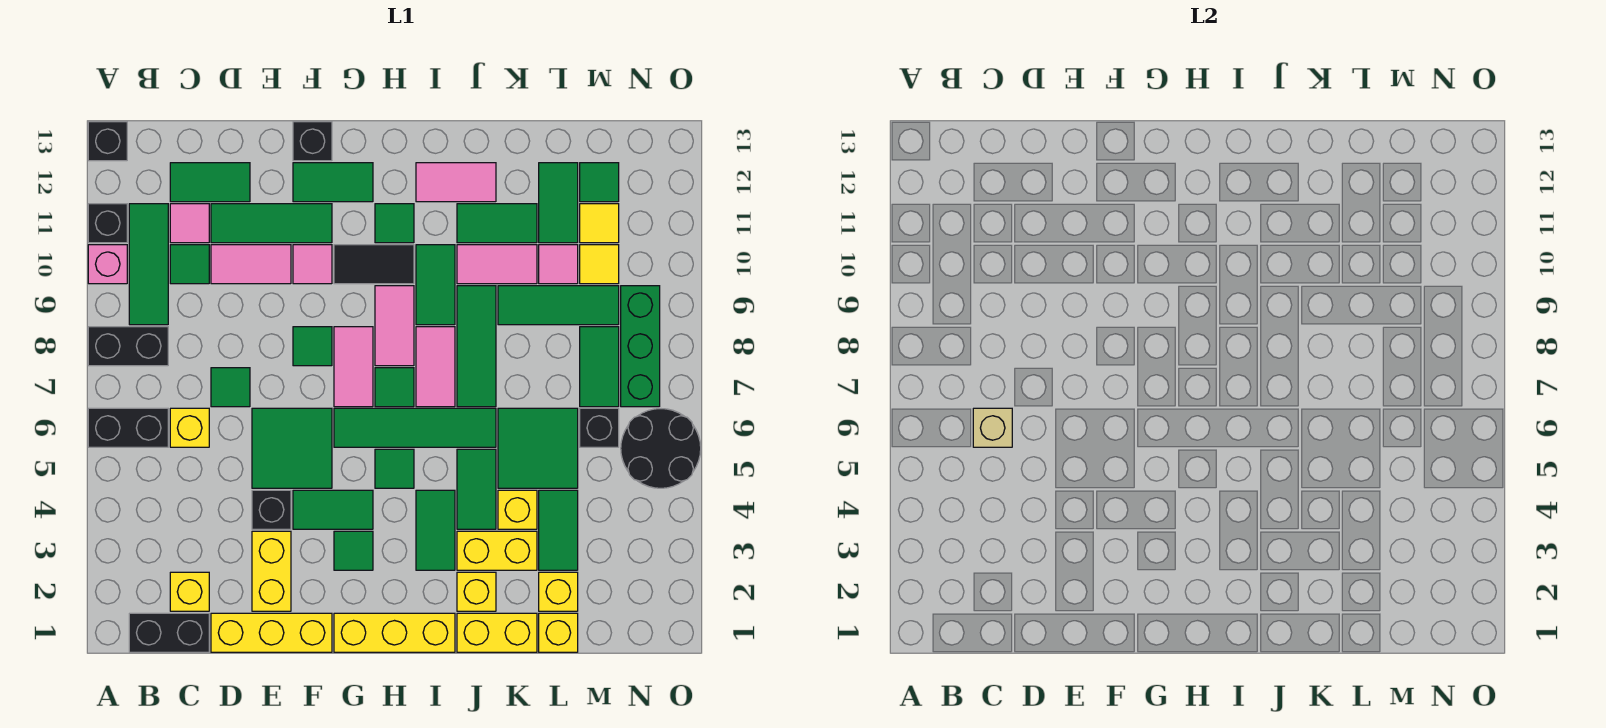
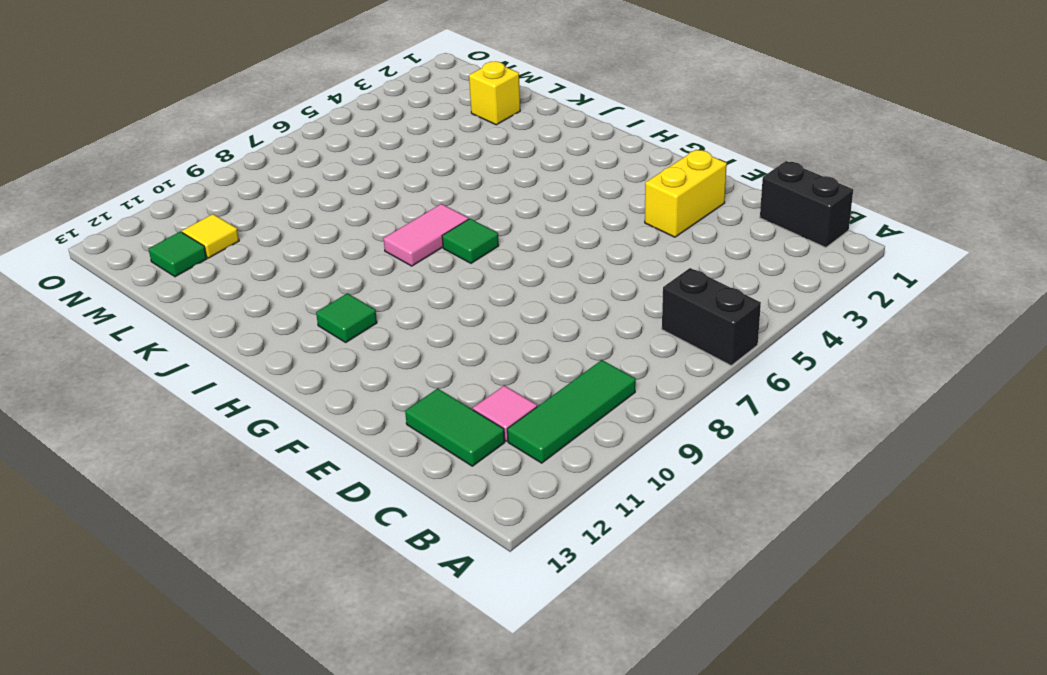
none -> black brick A8:B8 level 1
none -> pink brick A10 level 1
none -> black brick A11 level 1
none -> black brick A13 level 1

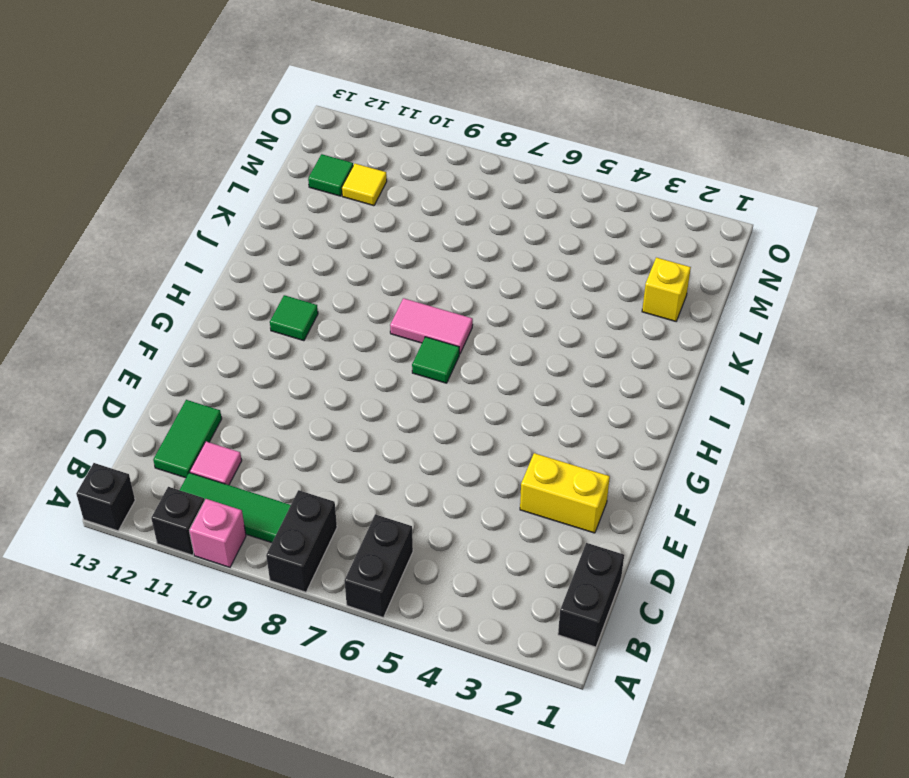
none -> yellow brick C2 level 1
none -> yellow brick C6 level 1
none -> green tile C10 level 1
none -> yellow brick D1:F1 level 1

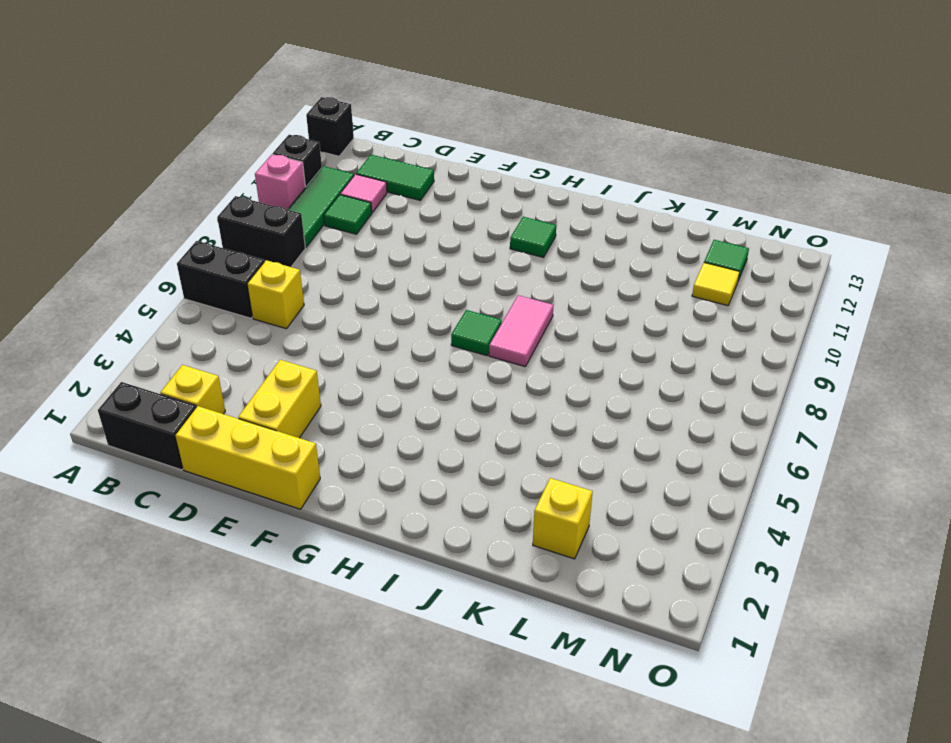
none -> green tile D7 level 1
none -> pink tile D10:E10 level 1
none -> green tile D11:F11 level 1
none -> black brick E4 level 1

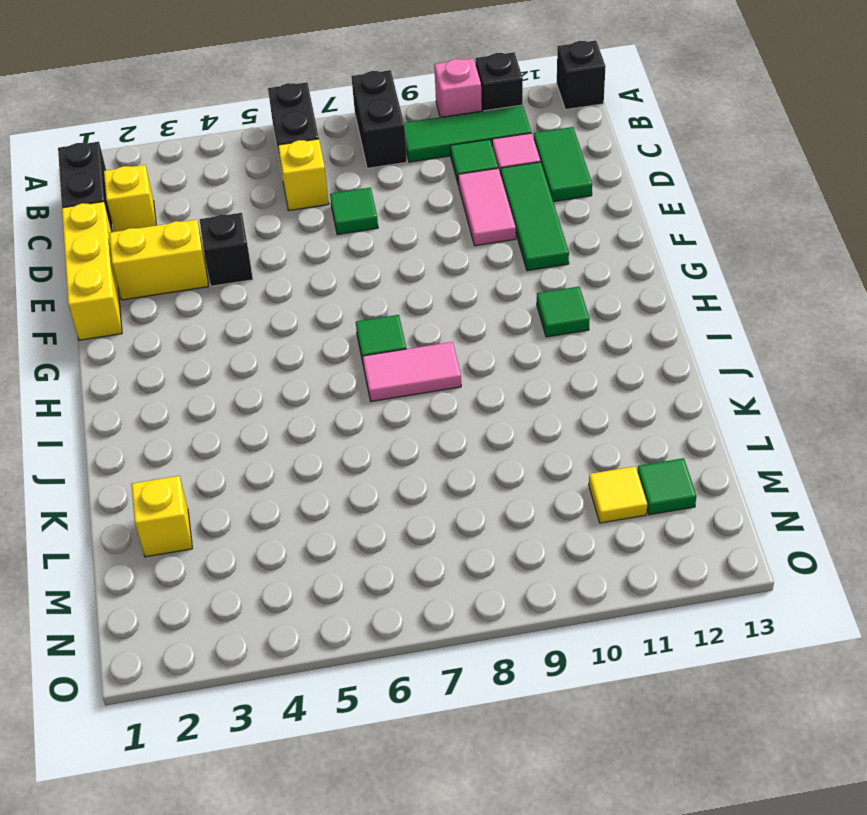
none -> green tile E5:F6 level 1
none -> green tile F4:G4 level 1
none -> green tile F8 level 1
none -> pink tile F10 level 1

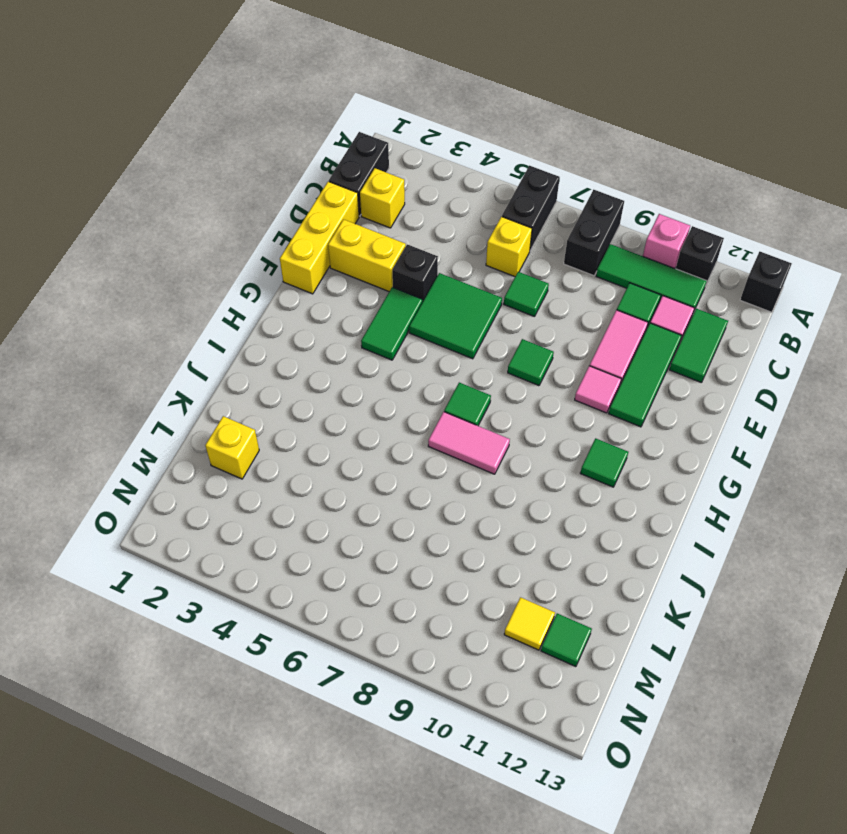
none -> green tile F12:G12 level 1
none -> black brick F13 level 1
none -> yellow brick G1:I1 level 1
none -> green tile G3 level 1

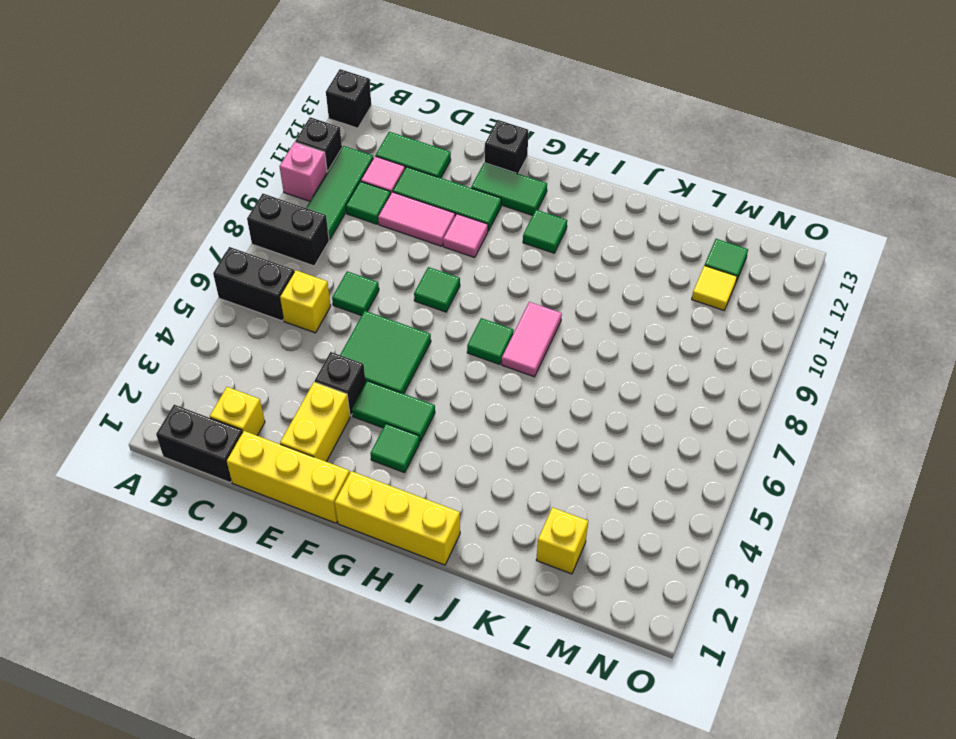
none -> green tile G6:J6 level 1
none -> pink tile G7:G8 level 1
none -> black tile G10:H10 level 1
none -> green tile H5 level 1

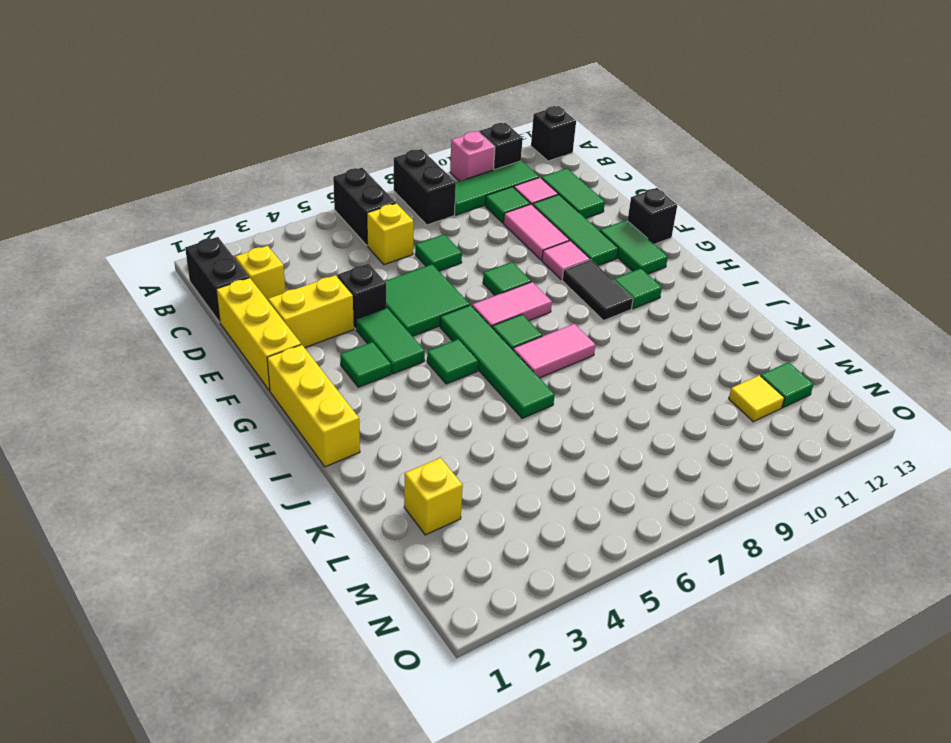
none -> pink tile H8:H9 level 1
none -> green tile I3:I4 level 1
none -> green tile I9:I10 level 1
none -> pink tile I12:J12 level 1

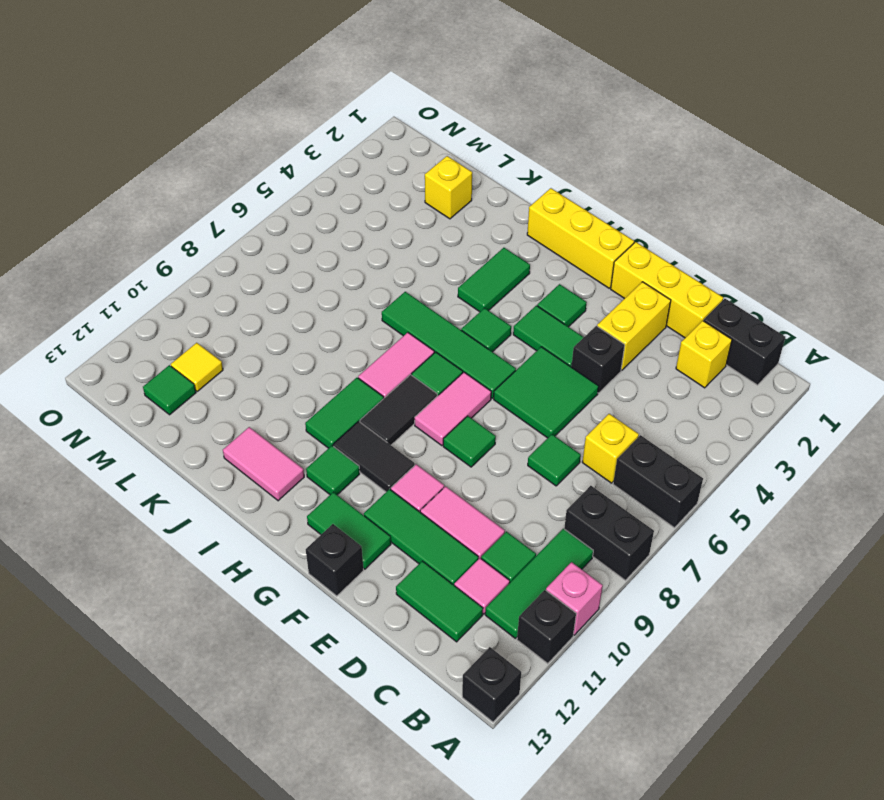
black tile H8:H9 level 1 -> pink tile H8:H9 level 1
none -> yellow brick J1:K1 level 1
none -> yellow brick J2 level 1
none -> yellow brick J3:K3 level 1
none -> green tile J4:J5 level 1

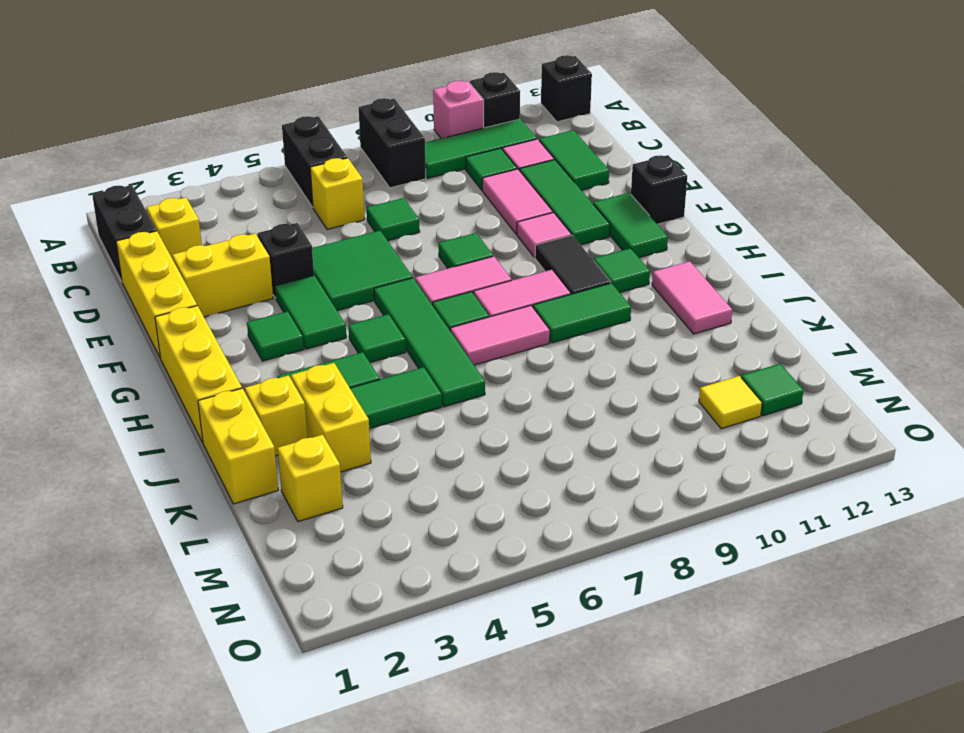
none -> green tile J7:J9 level 1
none -> pink tile J10:K10 level 1
none -> green tile J11:K11 level 1
none -> yellow brick K4 level 1

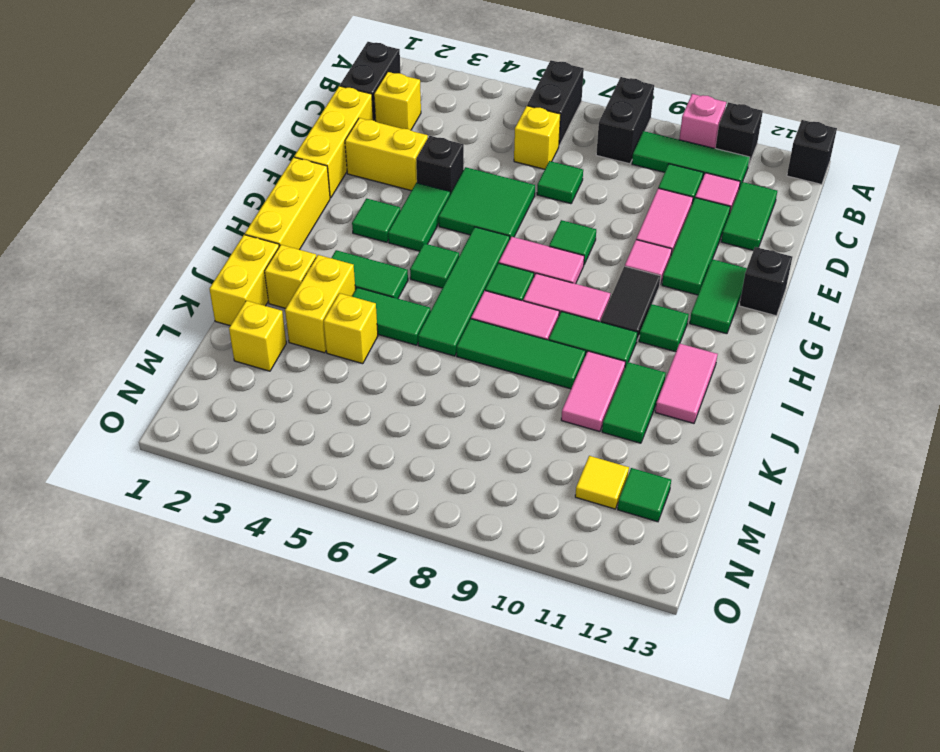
none -> green tile K5:L6 level 1
none -> green tile K9:M9 level 1
none -> yellow brick L1 level 1
none -> green tile L3:L4 level 1

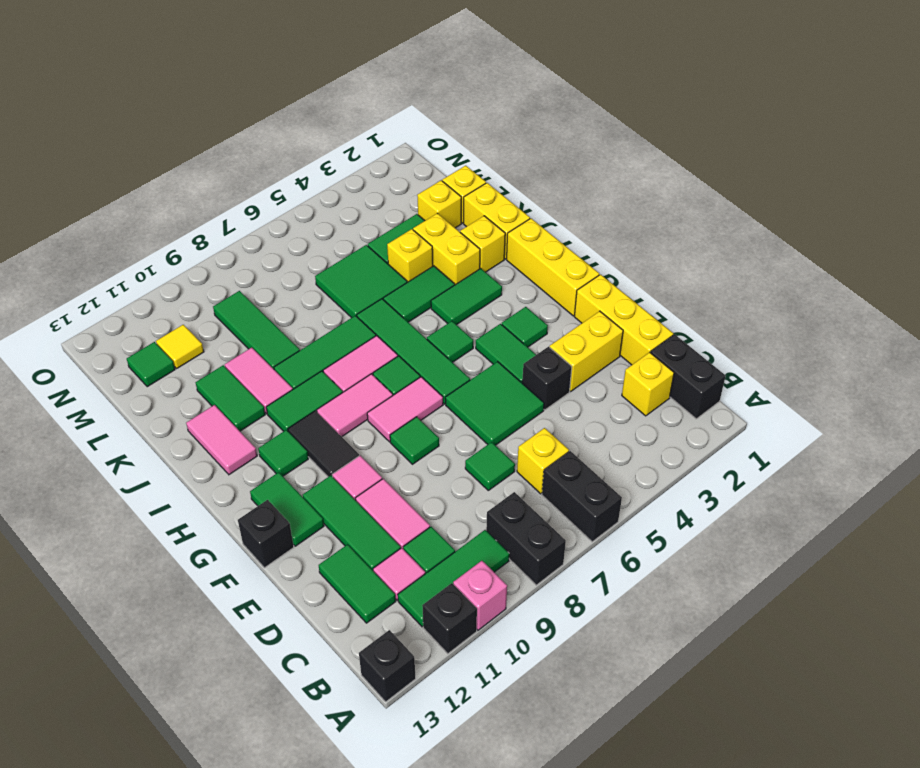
none -> pink tile L10 level 1
none -> green tile L11:L12 level 1
none -> black brick M6 level 1
none -> green tile M7:M8 level 1

